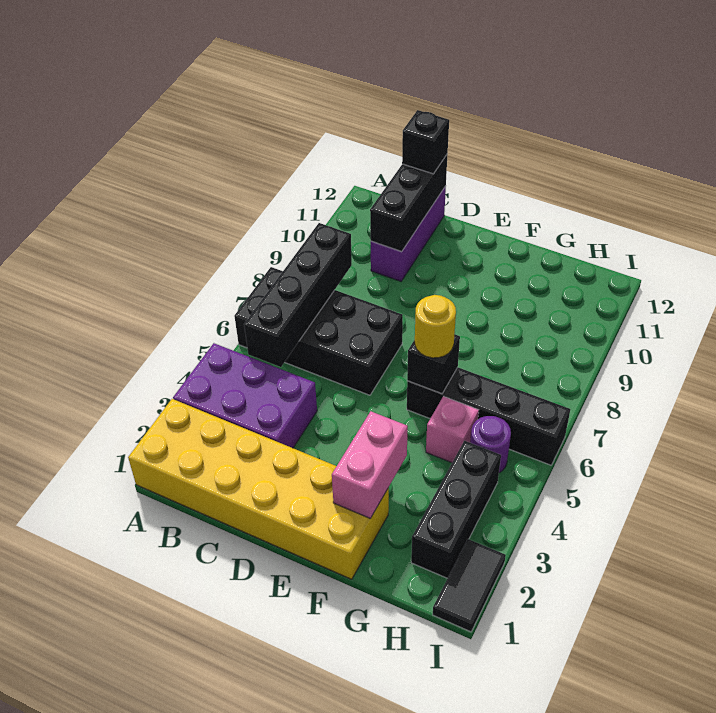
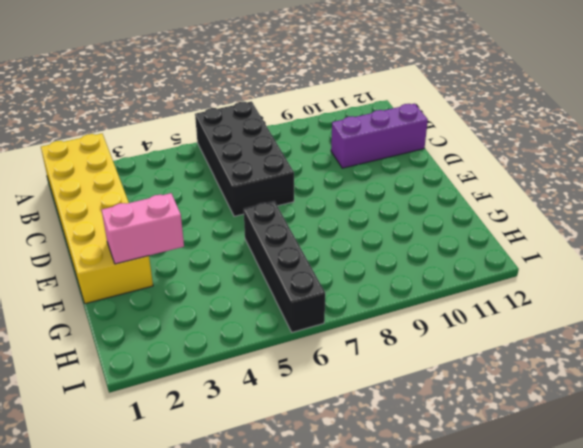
none -> purple brick A3:C4 level 1
none -> pink brick G5 level 1
none -> black brick H2:H4 level 1

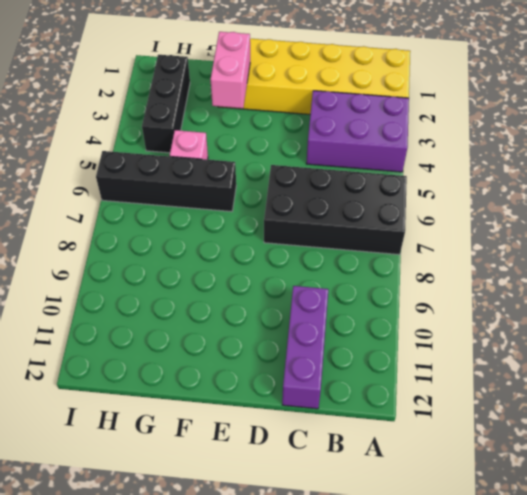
none -> purple round brick H5 level 1
none -> black tile I1:I2 level 1
none -> black brick B5:B8 level 2

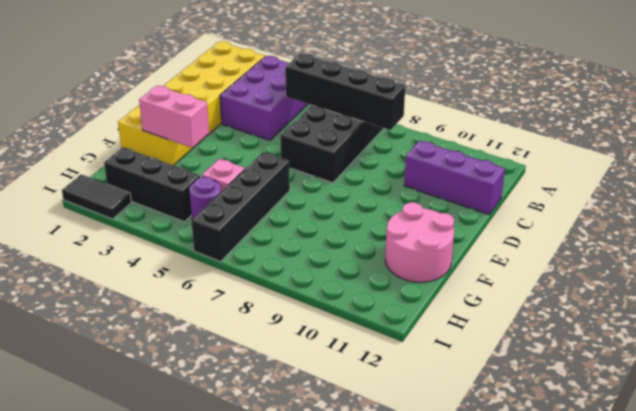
pink round brick F11:G12 level 1 -> none
none -> black brick C10:C12 level 2
none -> black brick F6 level 2
none -> black brick C12 level 3

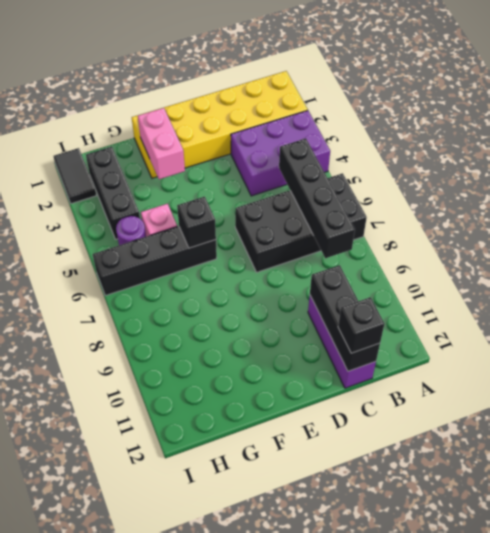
none -> yellow round brick F6 level 3

